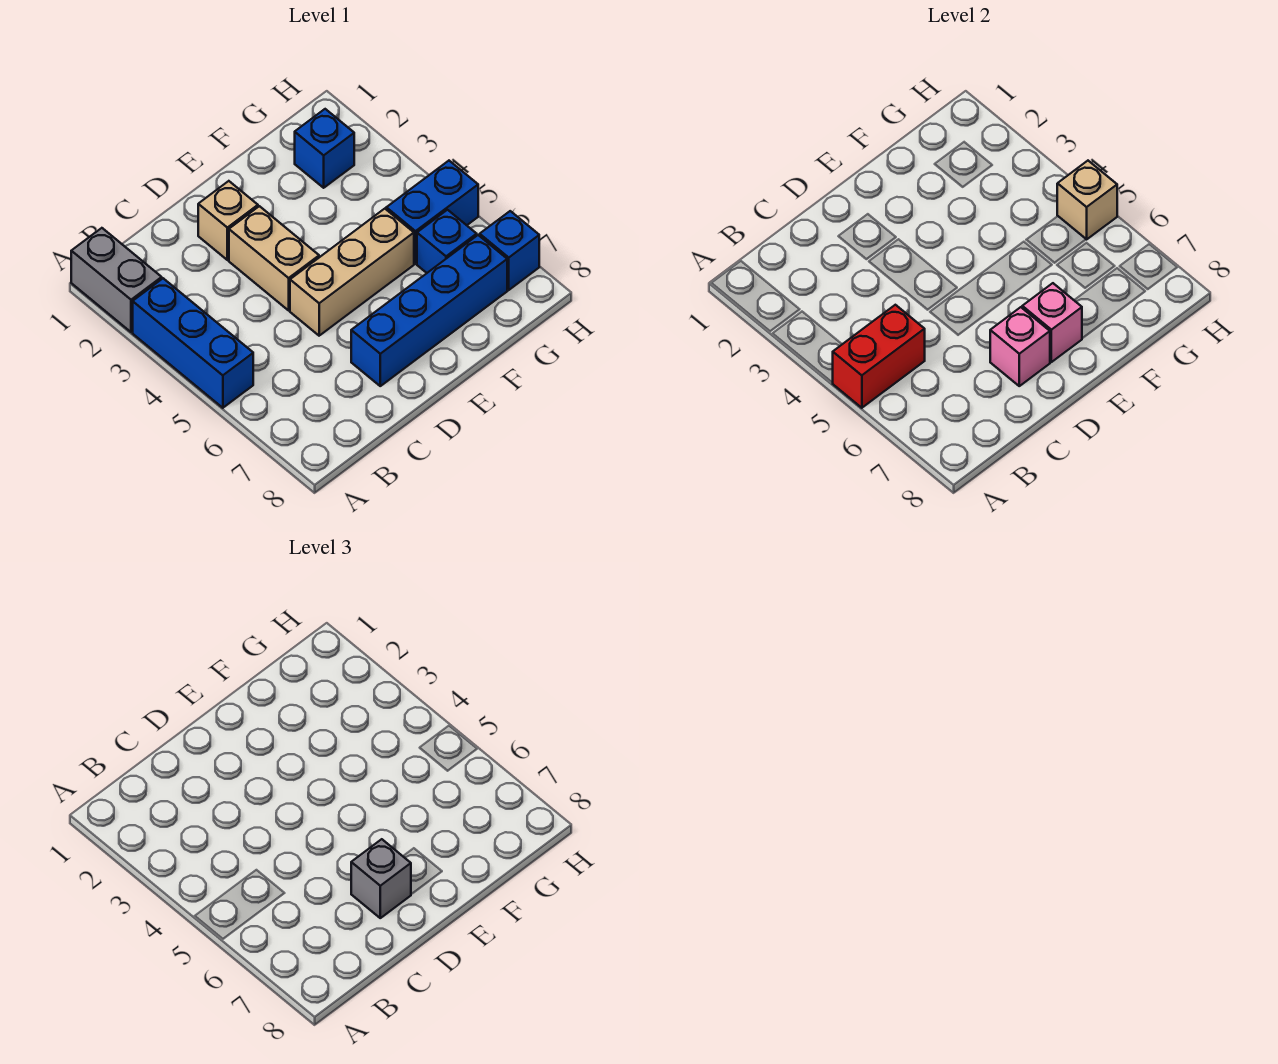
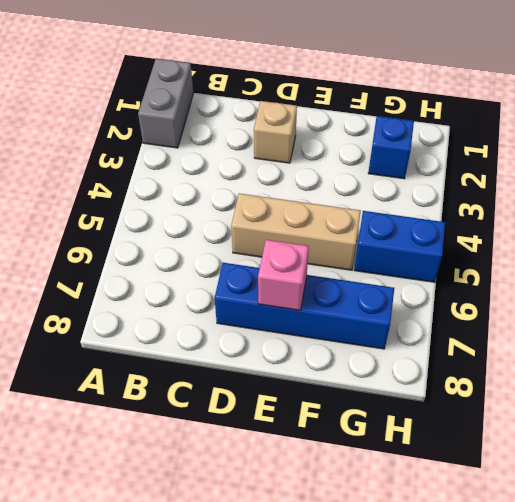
none -> blue brick A3:A5 level 1
none -> tan brick D3:D4 level 1
none -> blue brick G6 level 1

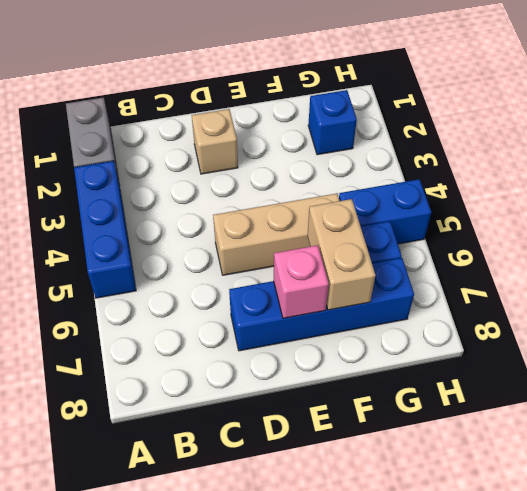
tan brick F6:F7 level 2 -> tan brick D3:D4 level 1
none -> blue brick H7 level 1
none -> red brick A5:B5 level 2
none -> pink brick D7 level 2

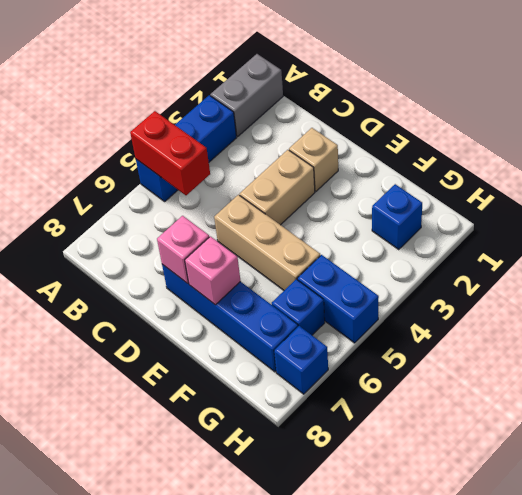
none -> tan brick H5 level 2
none -> grey brick D7 level 3

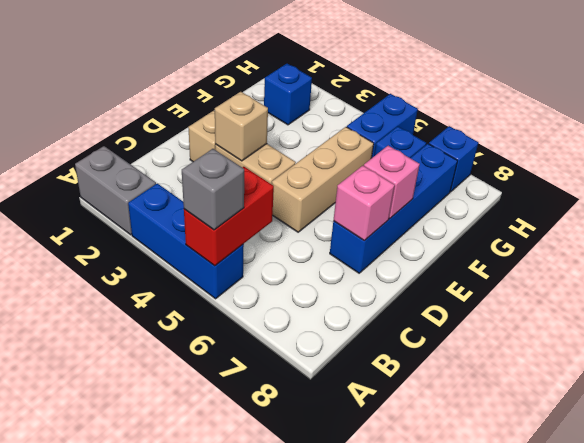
grey brick A5 level 3 -> grey brick D7 level 3
tan brick D3 level 2 -> tan brick H5 level 2

